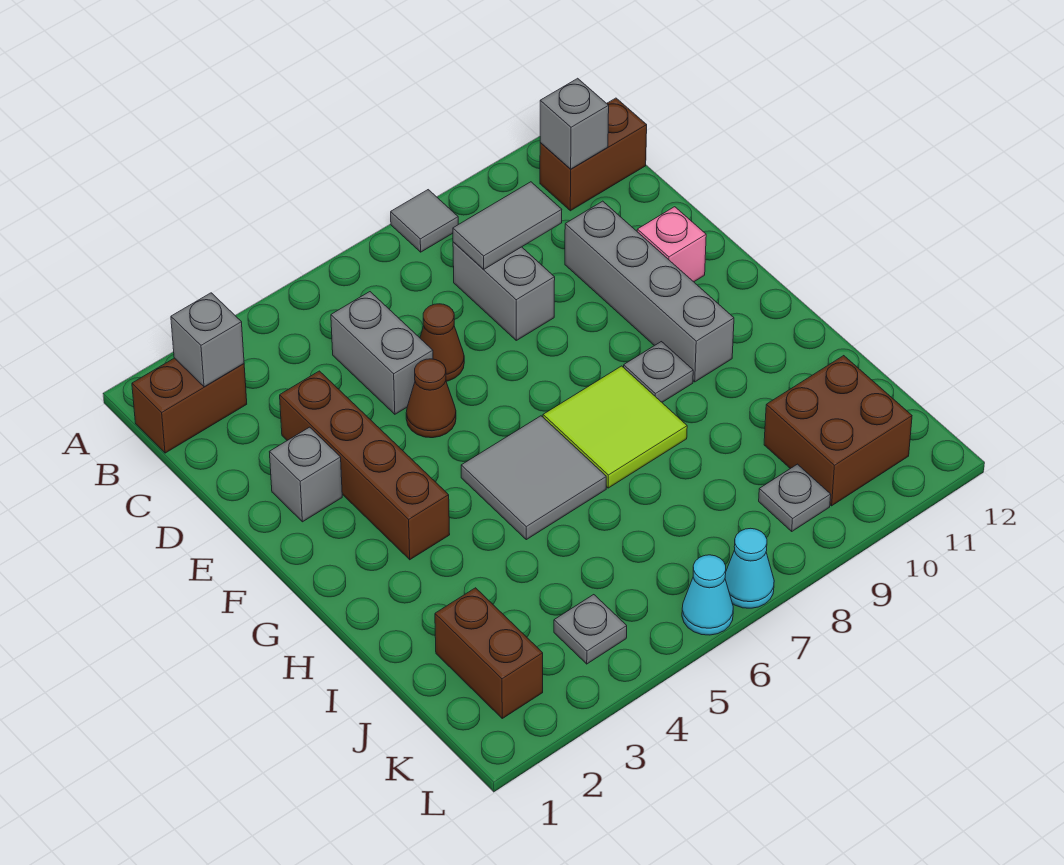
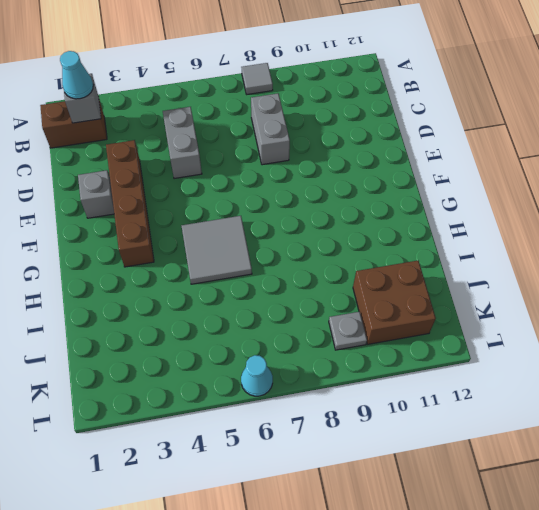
cyan cone B2 level 3 -> cyan cone L7 level 1
none -> brown brick B11:B12 level 1
none -> brown cone D6 level 1
none -> grey brick D10:G10 level 1

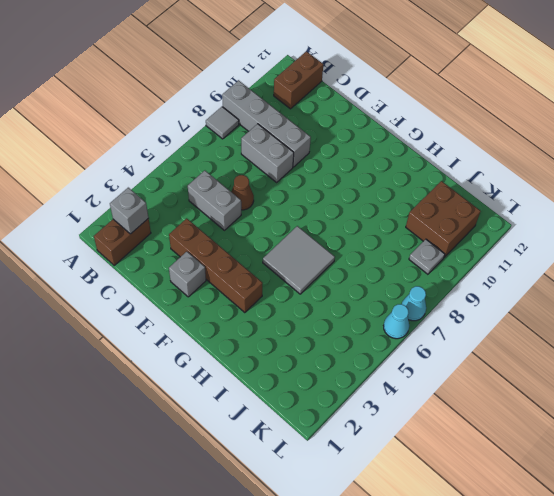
grey brick A9:D9 level 1 -> grey brick D10:G10 level 1
none -> brown cone E5 level 1
none -> pink brick E11 level 1
none -> lime tile G7:H8 level 1

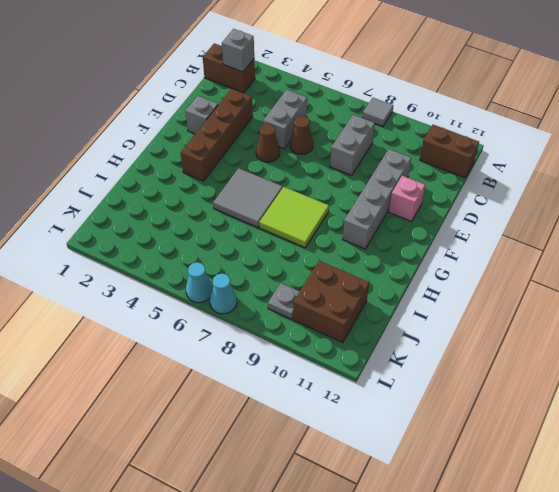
none -> grey plate G9 level 1
none -> brown brick J2:K2 level 1
none -> grey plate K4 level 1

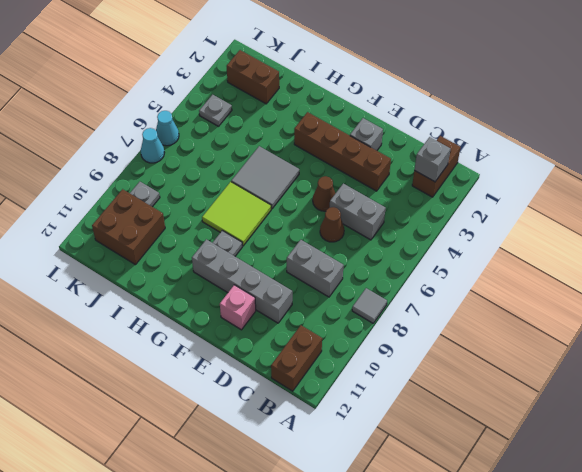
none -> grey brick B11 level 2
none -> grey tile C8:C9 level 2

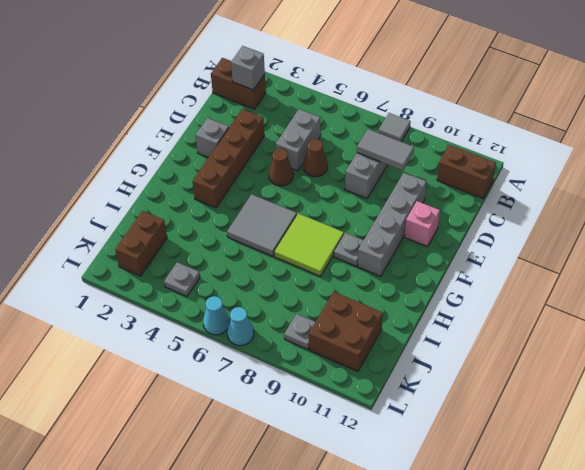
none -> grey brick B11 level 2

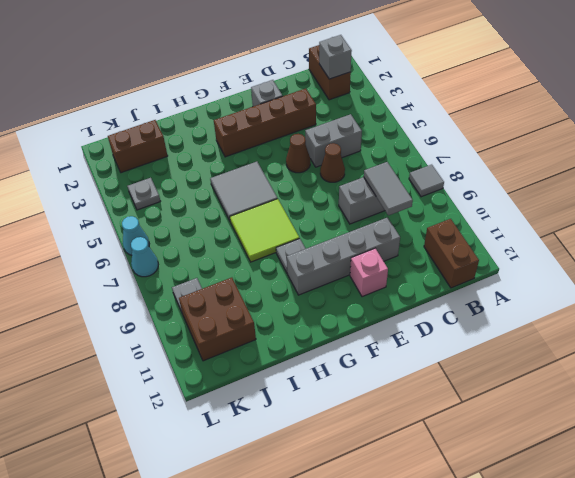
none -> grey brick B11 level 2

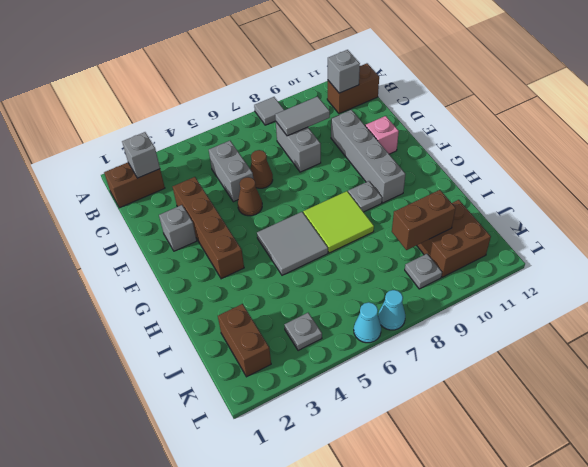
brown brick J9:J10 level 2 -> none

